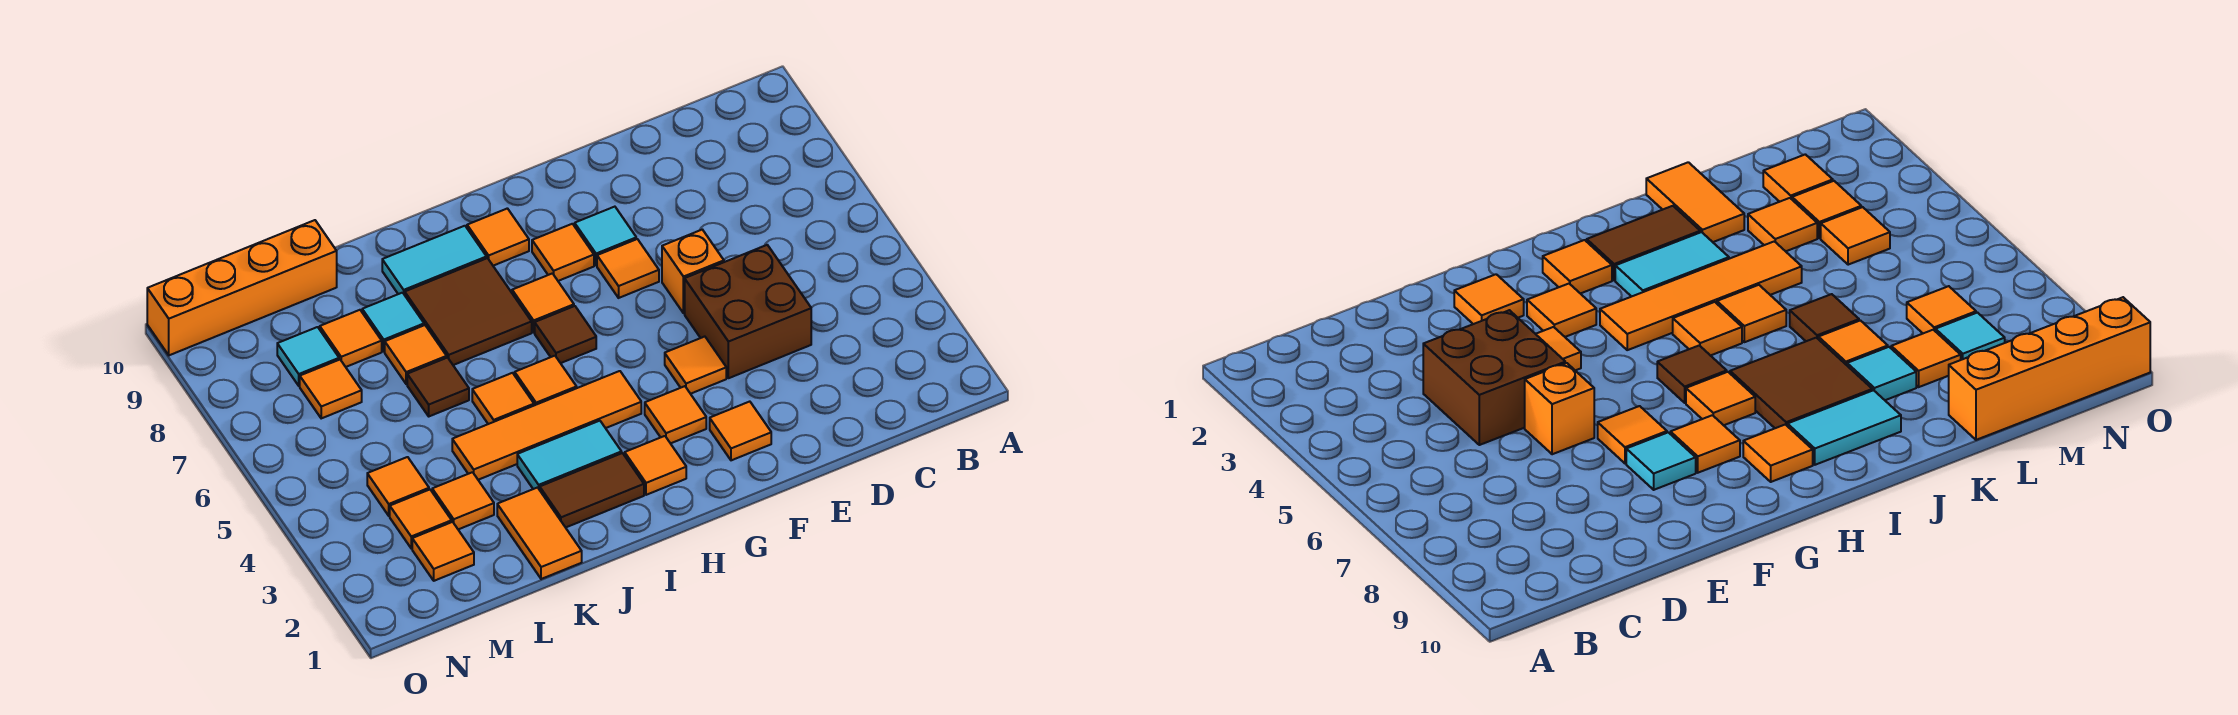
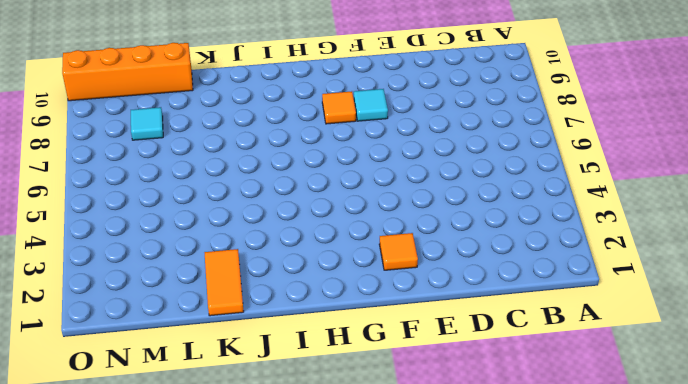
none -> brown brick D4:E5 level 1
none -> orange brick E6 level 1
none -> orange tile F4 level 1
none -> orange tile F7 level 1

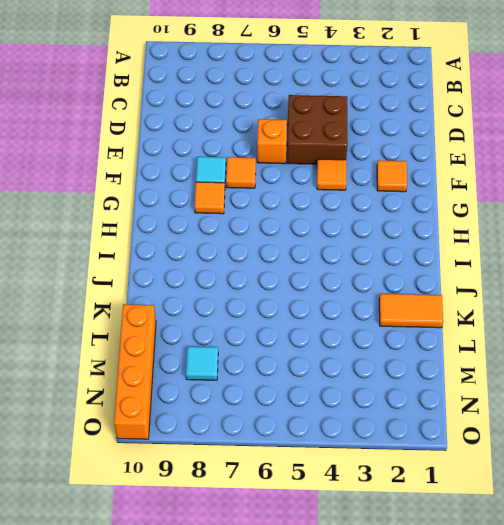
none -> orange tile G3 level 1
none -> orange tile H2 level 1
none -> orange tile H4:K4 level 1
none -> brown tile H6 level 1

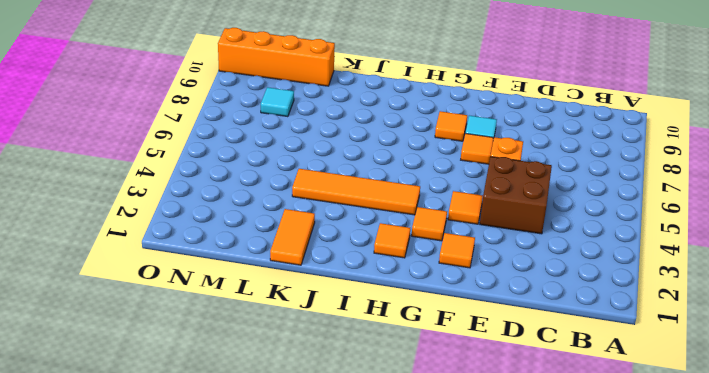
none -> brown tile H6 level 1
none -> orange tile H7 level 1
none -> orange tile H9 level 1
none -> brown tile I2:J2 level 1

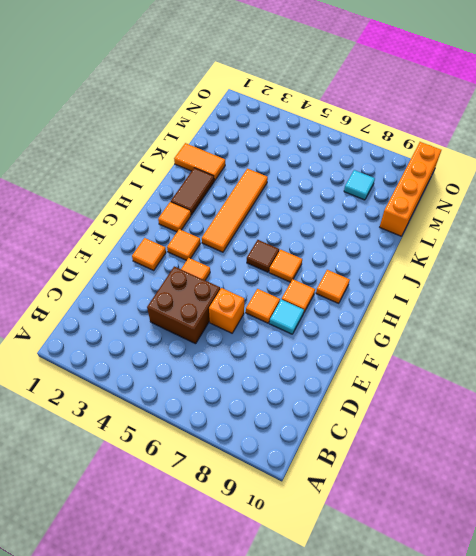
none -> cyan tile I3:J3 level 1
none -> orange tile I5 level 1
none -> brown tile I7:J8 level 1
none -> cyan tile I9:J9 level 1

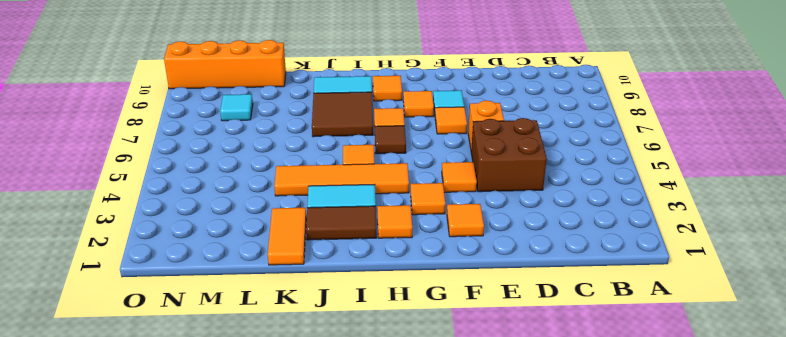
none -> orange tile J5 level 1
none -> brown tile K6 level 1
none -> orange tile K7 level 1
none -> cyan tile K8 level 1

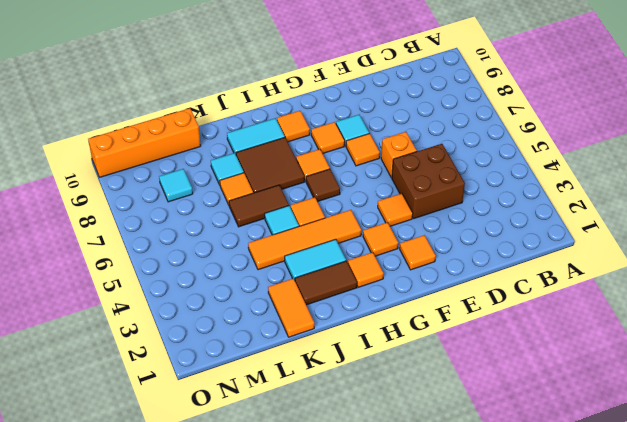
cyan tile J5 level 1 -> orange tile J5 level 1
brown tile J6:K6 level 1 -> brown tile K6 level 1
none -> orange tile L3 level 1
none -> orange tile L8 level 1
none -> orange tile M2 level 1
none -> orange tile M3 level 1

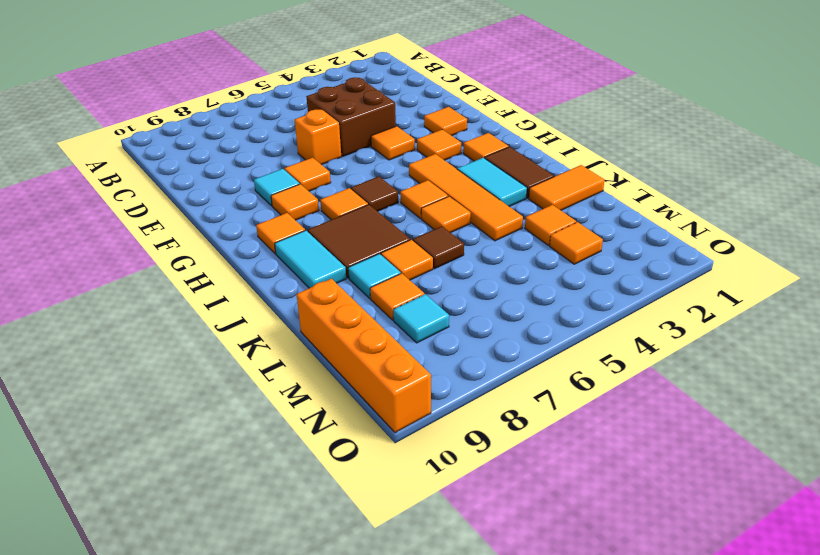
none -> orange tile M2 level 1
none -> orange tile M4 level 1
none -> orange tile M7 level 1

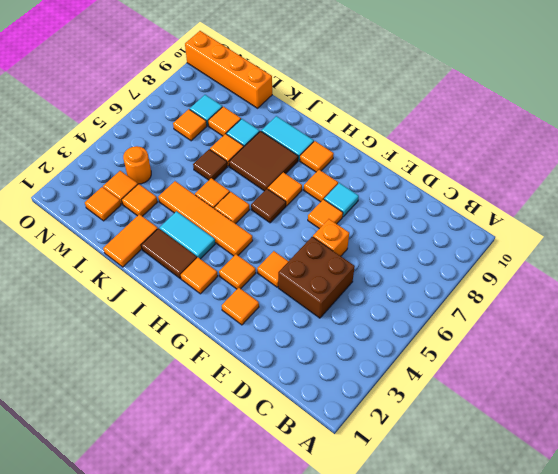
orange round brick M4 level 1 -> orange tile M4 level 1

